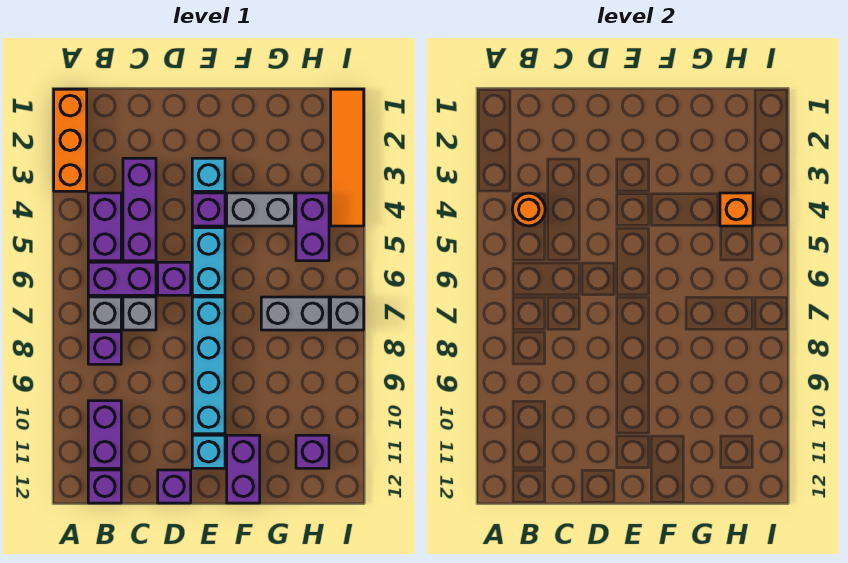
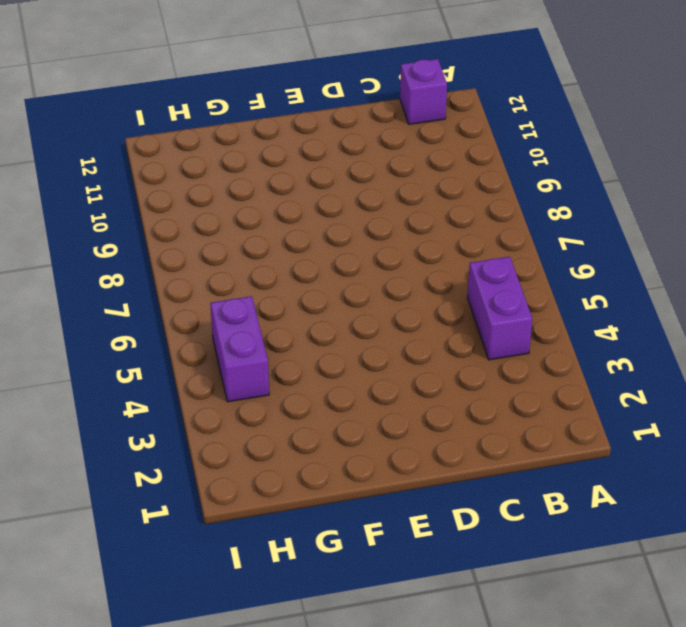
none -> orange brick A1:A3 level 1
none -> purple brick B6:C6 level 1
none -> grey brick B7 level 1

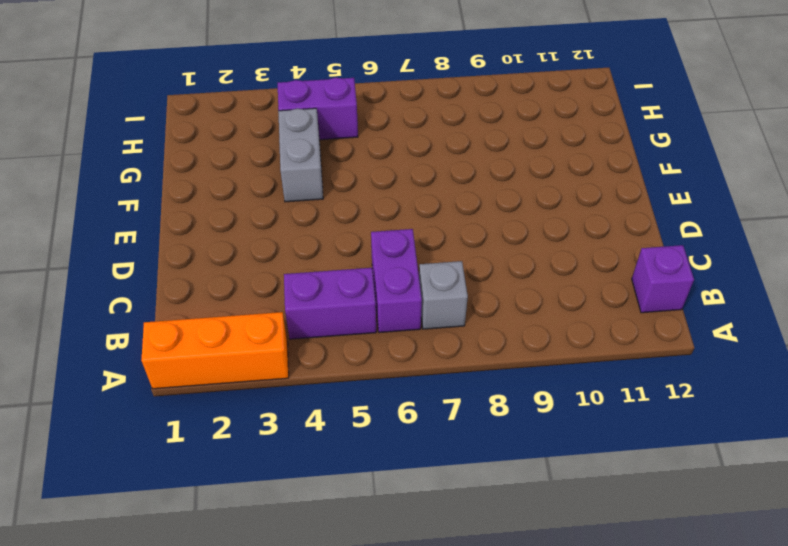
none -> purple brick B8 level 1
none -> purple brick B10:B11 level 1
none -> purple brick C3:C5 level 1

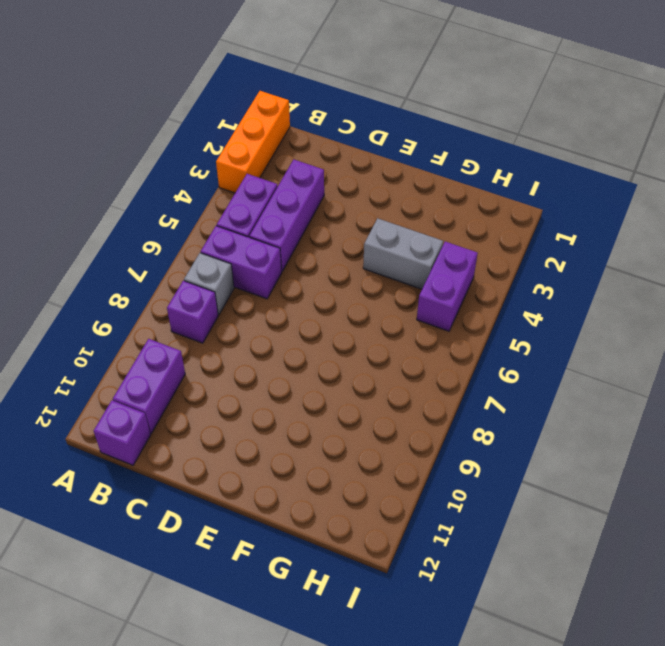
none -> grey brick C7 level 1
none -> purple brick D6 level 1
none -> purple brick D12 level 1

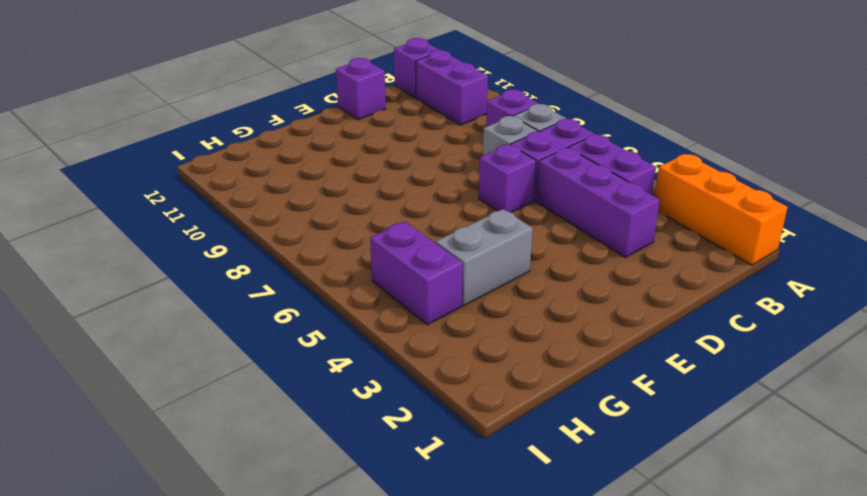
none -> cyan brick E3 level 1
none -> purple brick E4 level 1
none -> cyan brick E5:E6 level 1

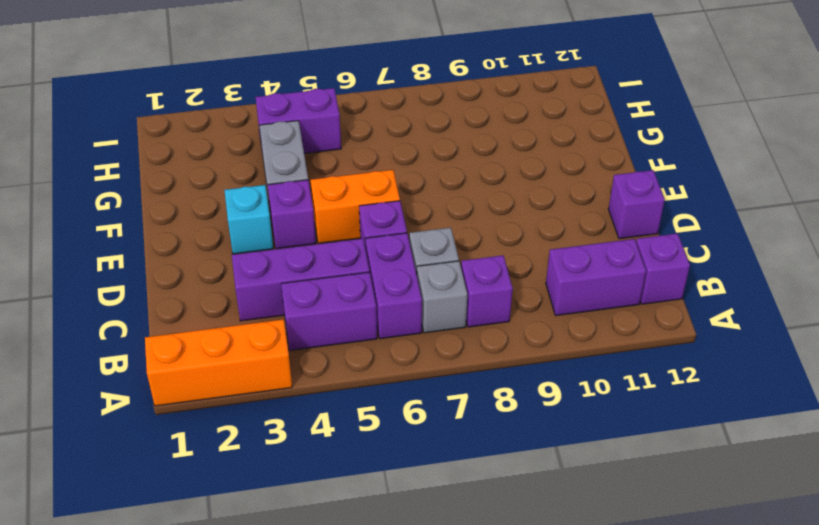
orange brick E5:E6 level 1 -> cyan brick E5:E6 level 1
none -> cyan brick E7:E10 level 1
none -> cyan brick E11 level 1
none -> purple brick F11:F12 level 1

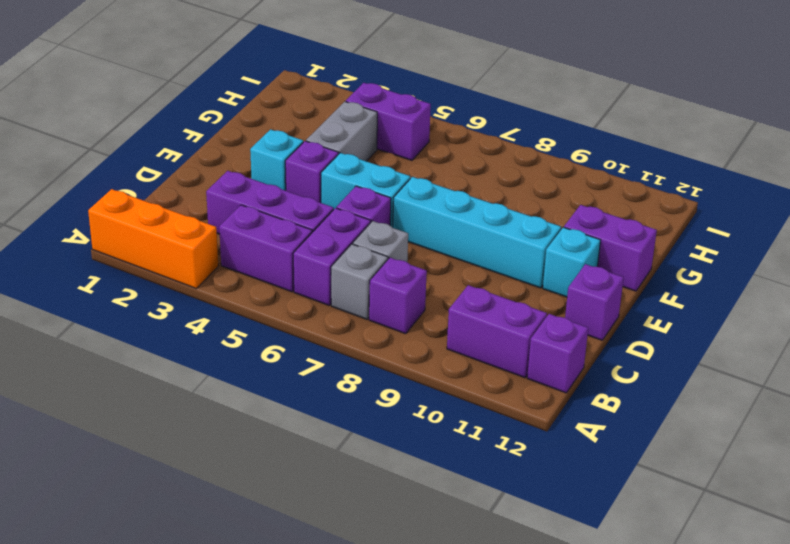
none -> grey brick G7:H7 level 1
none -> purple brick H11 level 1
none -> orange tile I1:I4 level 1

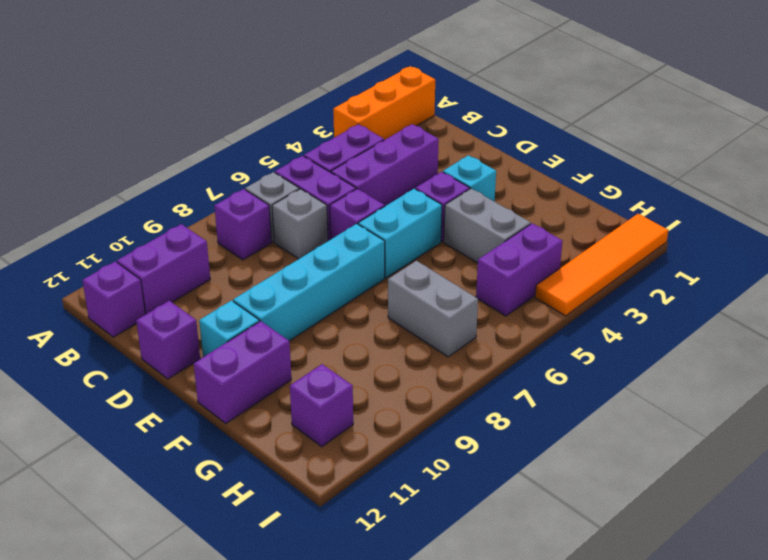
none -> grey brick I7 level 1
none -> orange round brick B4 level 2
none -> orange brick H4 level 2

